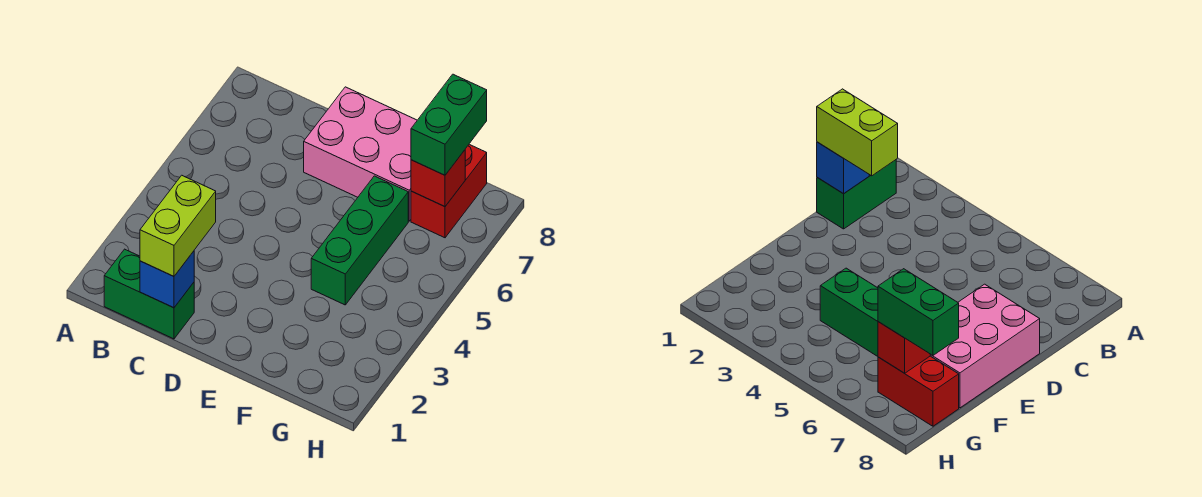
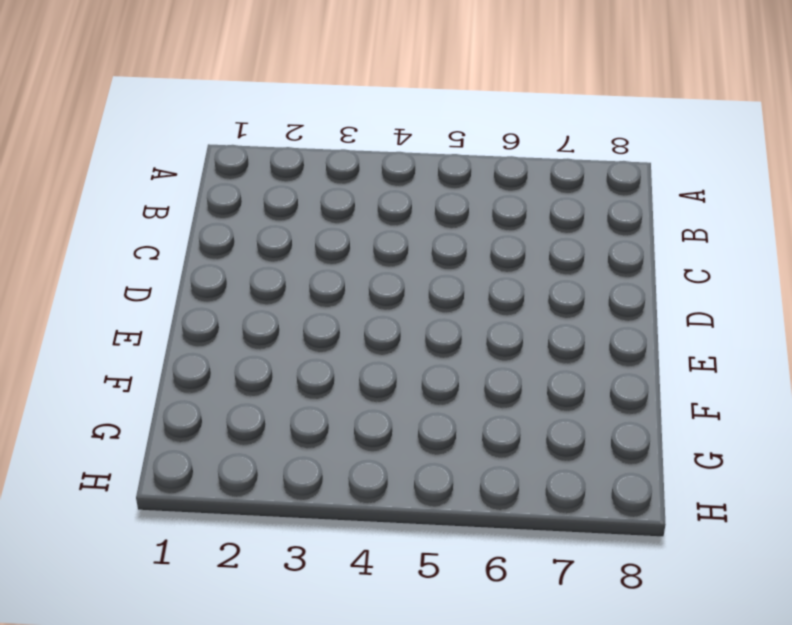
none -> green brick B1:C1 level 1
none -> pink brick D7:F8 level 1

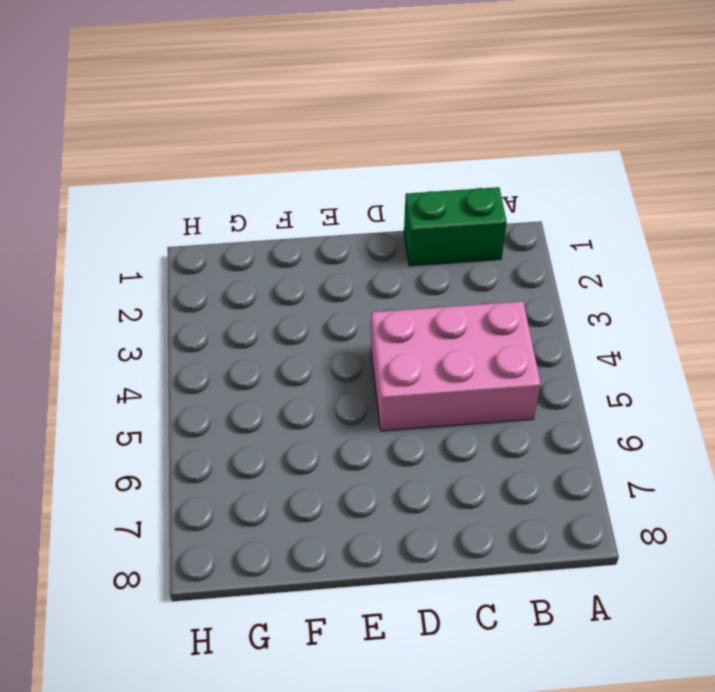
pink brick B4:D5 level 1 -> pink brick D7:F8 level 1
none -> green brick F4:F6 level 1
none -> red brick G7:G8 level 1

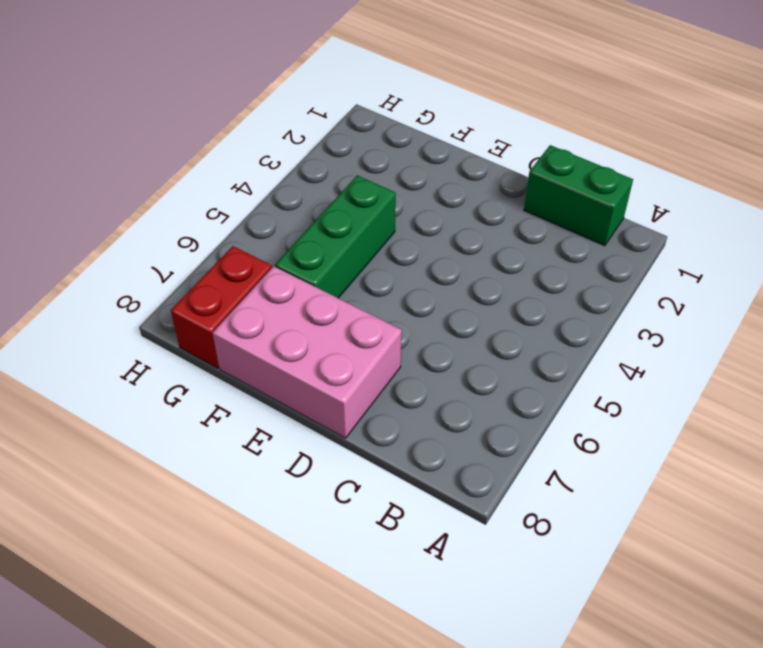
none -> blue brick C1 level 2
none -> red brick G7 level 2

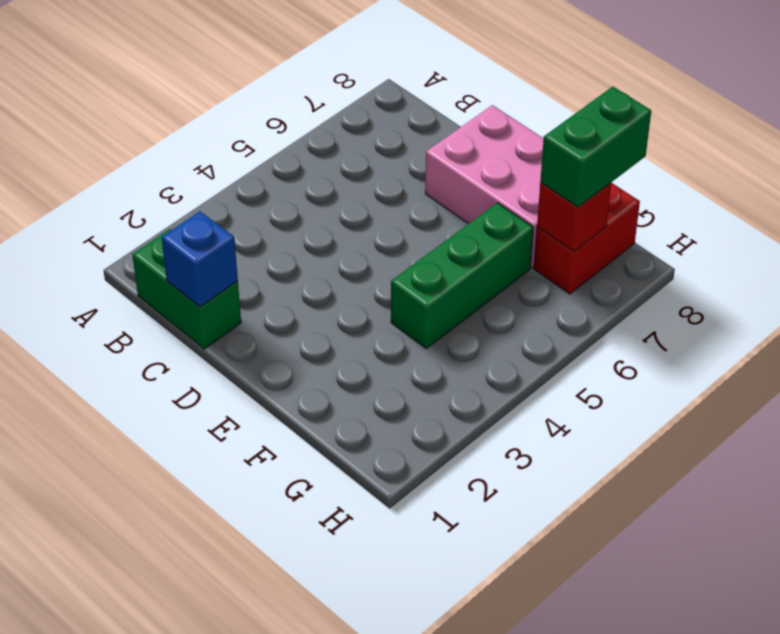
none -> lime brick C1:C2 level 3

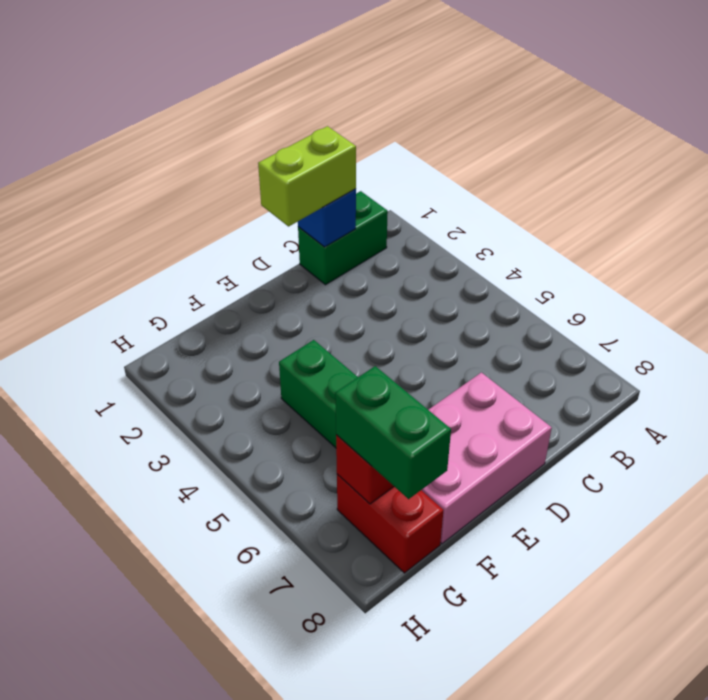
lime brick C1:D1 level 3 -> lime brick C1:C2 level 3

